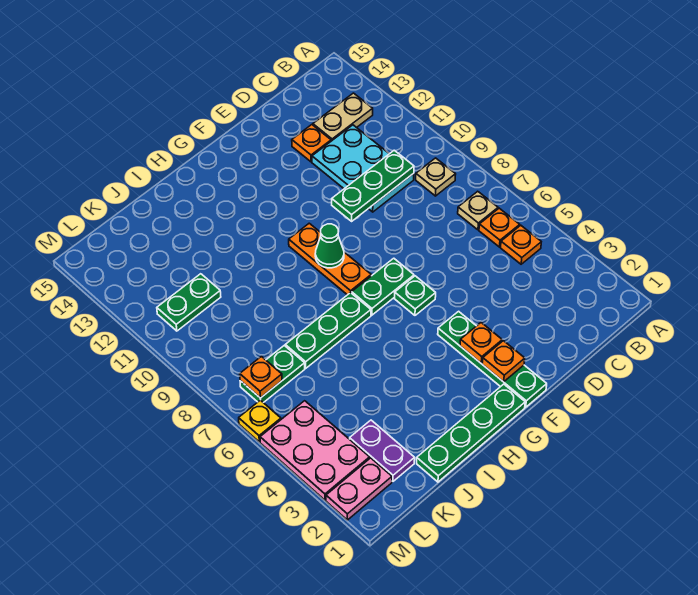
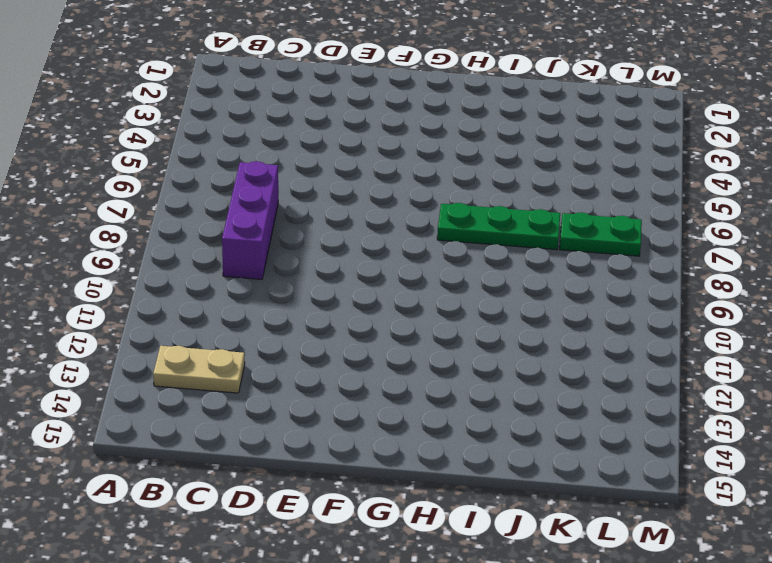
purple brick C7:C9 level 1 -> none
none -> orange plate B5 level 1
none -> orange plate B6 level 1
none -> tan plate B7 level 1

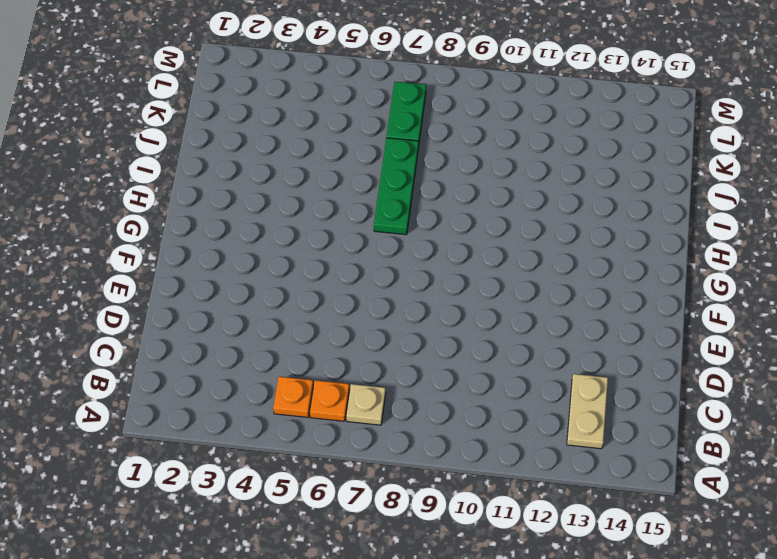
none -> tan plate B9 level 1
none -> cyan plate C10:D12 level 1
none -> orange plate D13 level 1

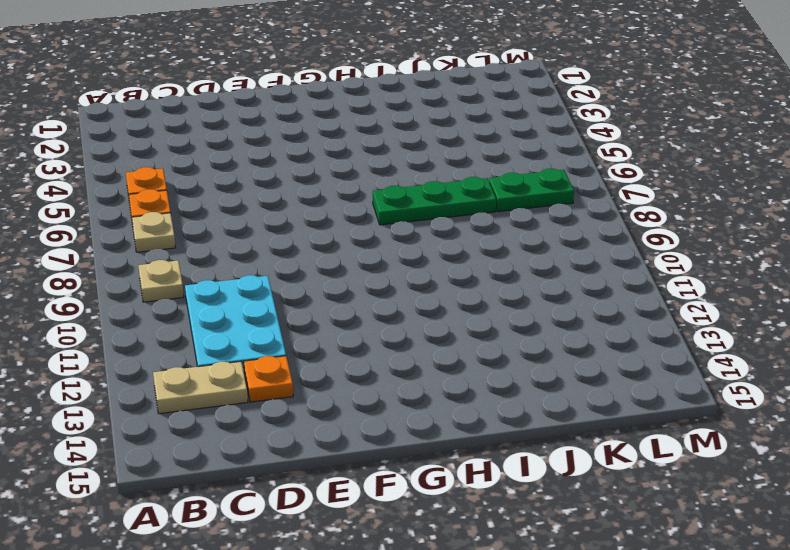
none -> green plate F1:F4 level 1
none -> green plate F6 level 1
none -> green plate F7:G7 level 1

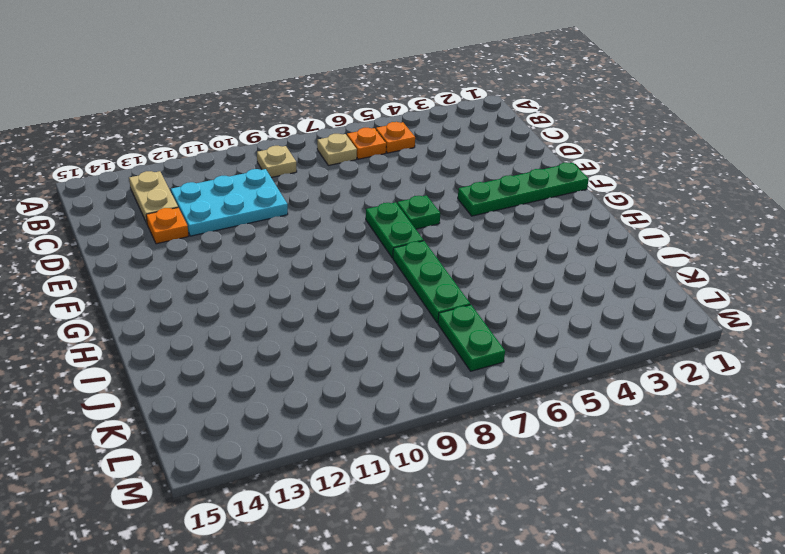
none -> green plate G1:J1 level 1
none -> orange plate G8:G10 level 1
none -> purple plate K2:K3 level 1

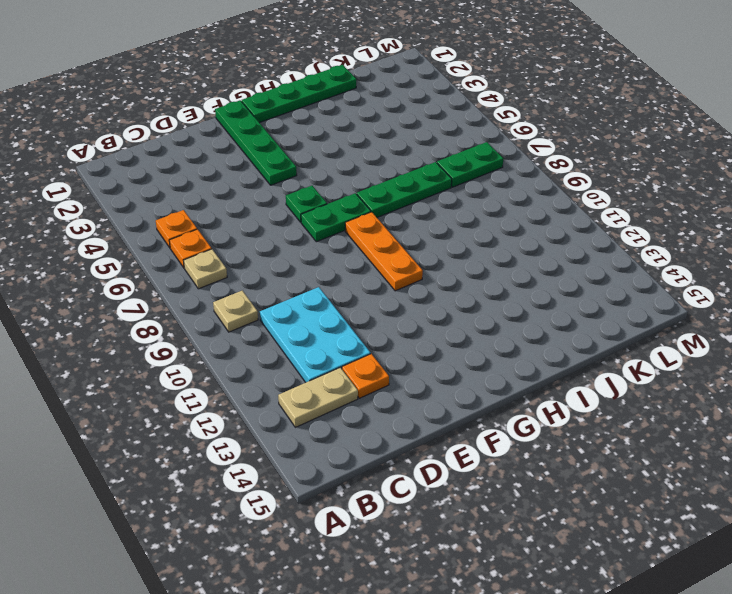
none -> purple plate K2:K3 level 1
none -> green plate K11:L11 level 1
none -> pink plate L2:M2 level 1

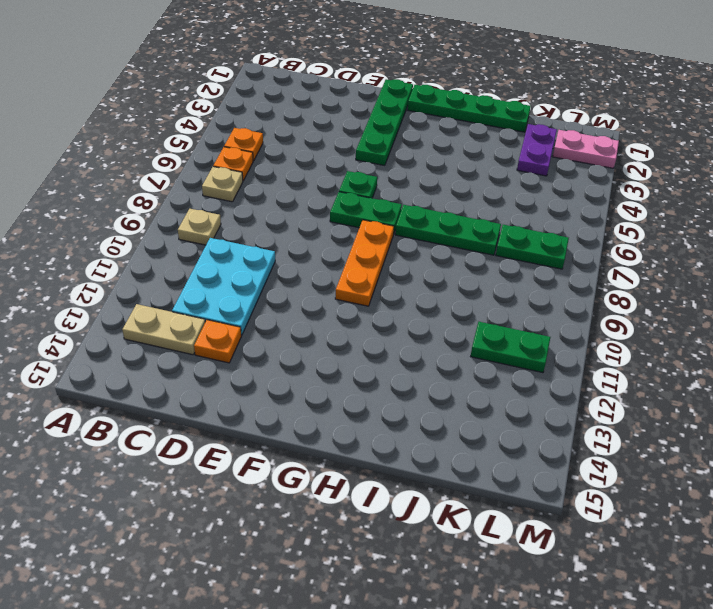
none -> pink plate L3:M5 level 1
none -> yellow plate M6 level 1
none -> green plate C10:E10 level 2

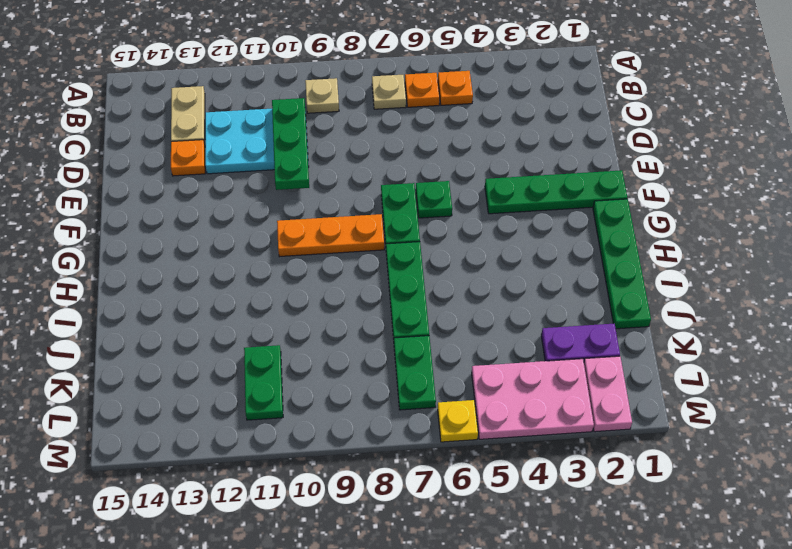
none -> orange plate F2 level 2
none -> orange plate F3 level 2
none -> green cone G9 level 2

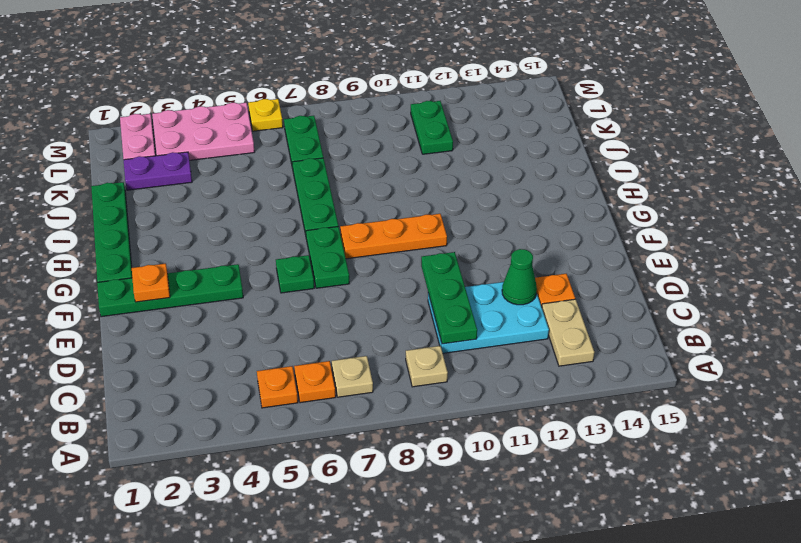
green cone D12 level 2 -> green cone G9 level 2
none -> orange plate F3 level 2
none -> orange plate L7 level 2

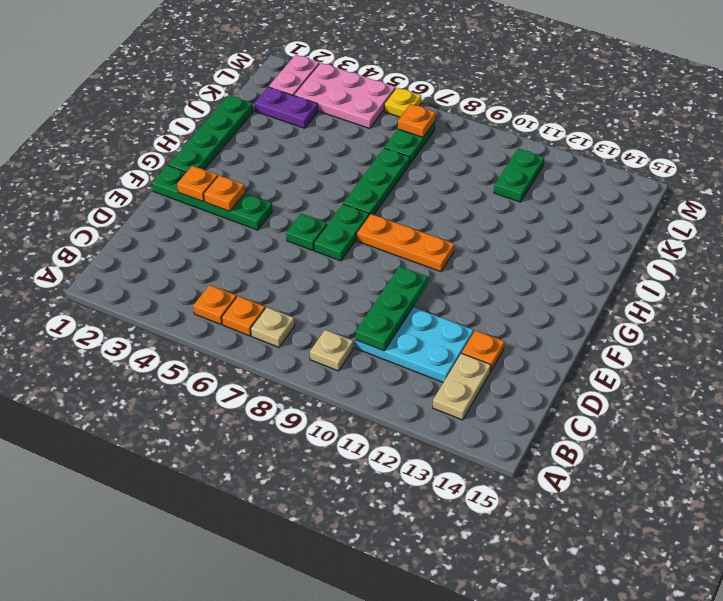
none -> green cone G9 level 2

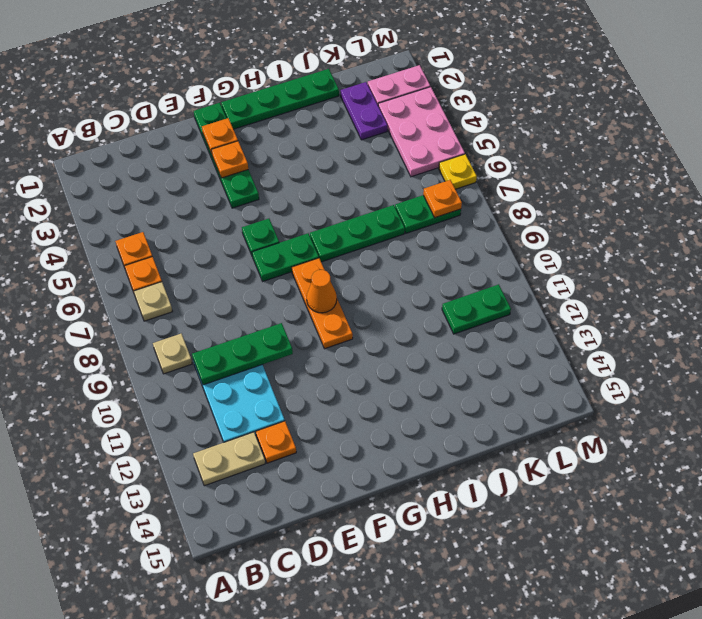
orange cone G9 level 2 -> green cone G9 level 2

